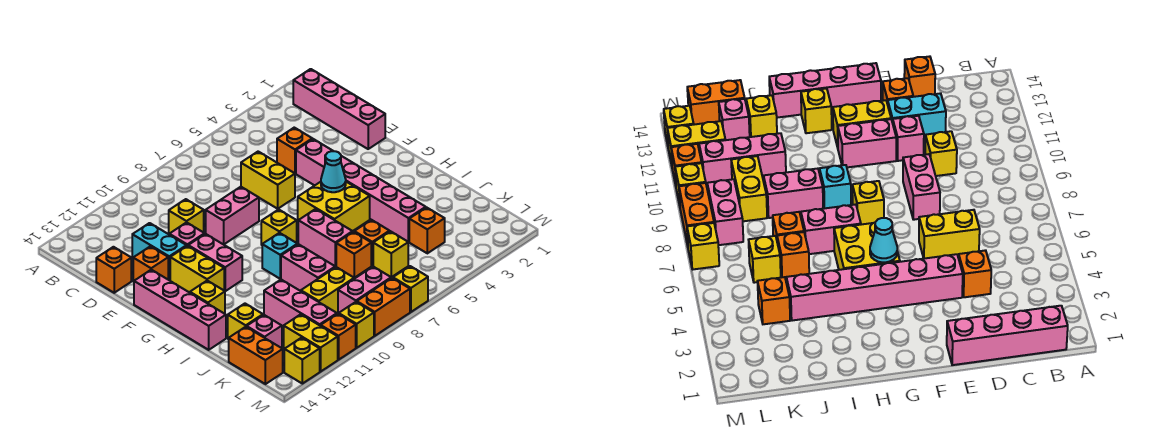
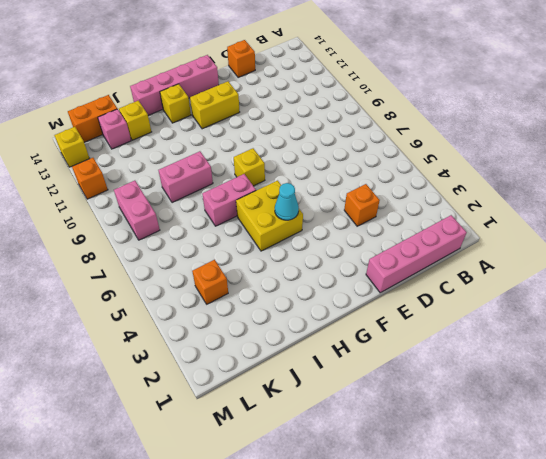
none -> yellow brick D6:E6 level 1
none -> yellow brick D10 level 1
none -> cyan brick D12:E12 level 1
none -> pink brick E4:J4 level 1

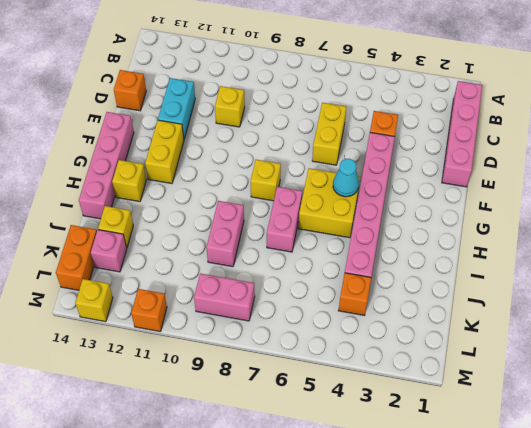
none -> pink brick E8:E9 level 1
none -> pink brick E11 level 1
none -> orange brick E13 level 1
none -> pink brick F11:G11 level 1

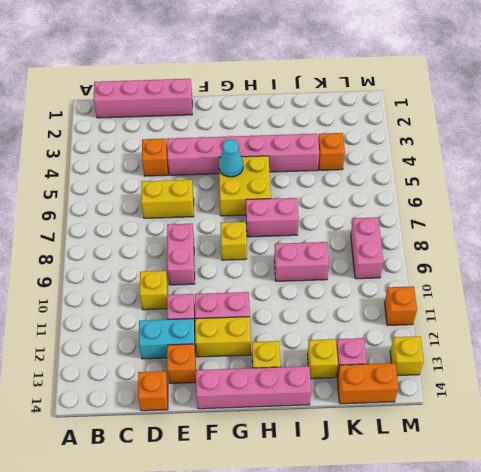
none -> cyan brick H9 level 1
none -> orange brick J6 level 1
none -> orange brick J7 level 1
none -> pink brick J11:L11 level 1

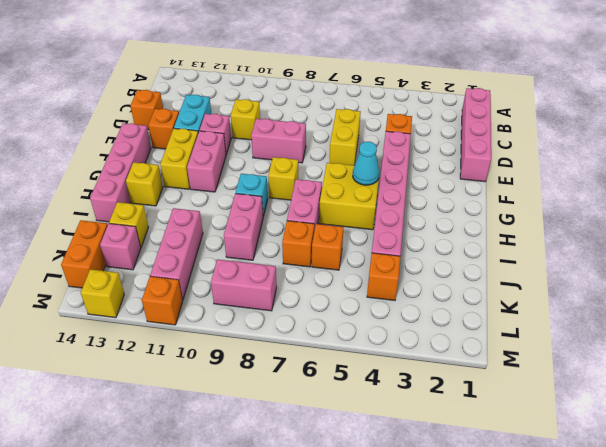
none -> yellow brick K6 level 1
none -> yellow brick K9:K10 level 1
none -> yellow brick L12:M12 level 1
none -> yellow brick M7 level 1

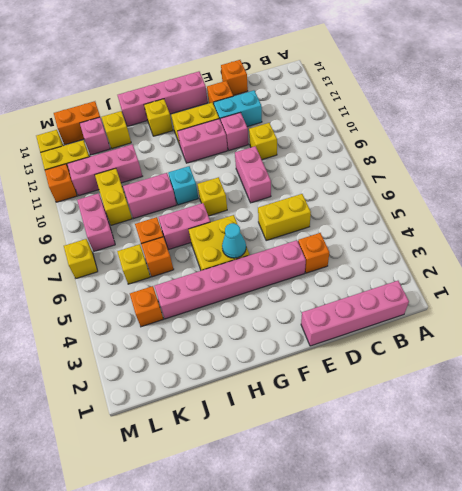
none -> orange brick M8:M9 level 1
none -> yellow brick M10 level 1

